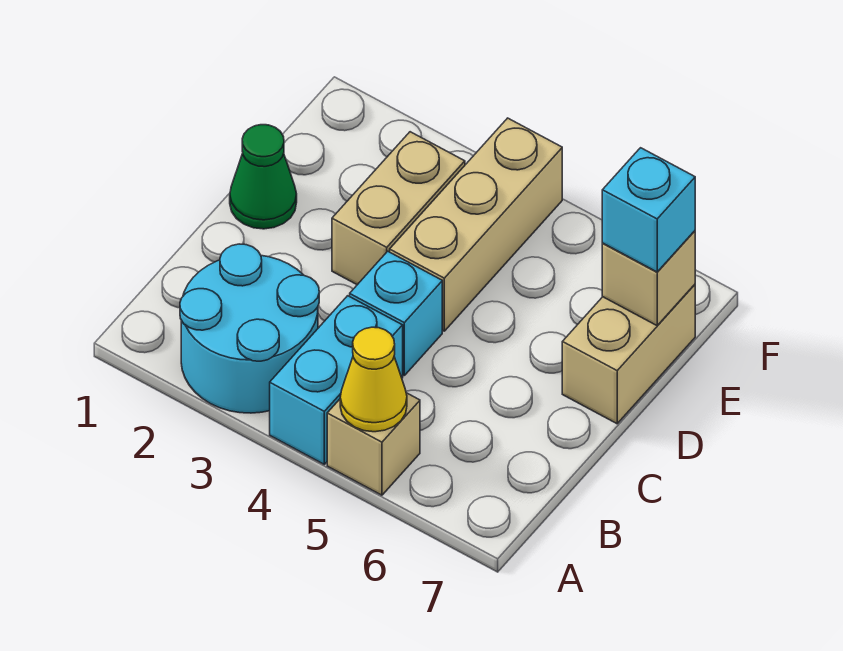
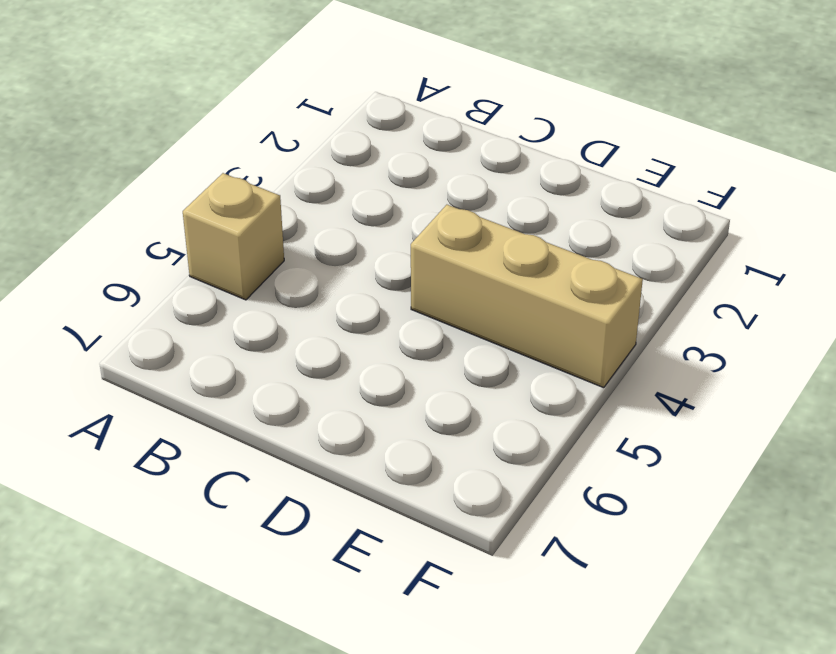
none -> cyan round brick A2:B3 level 1
none -> cyan brick A4:B4 level 1

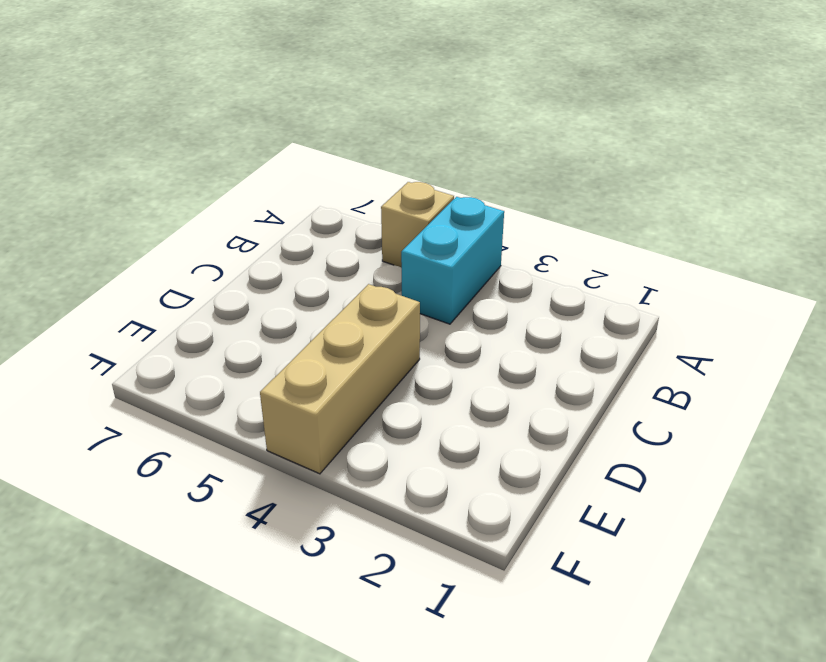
none -> cyan round brick A2:B3 level 1
none -> cyan brick C4 level 1

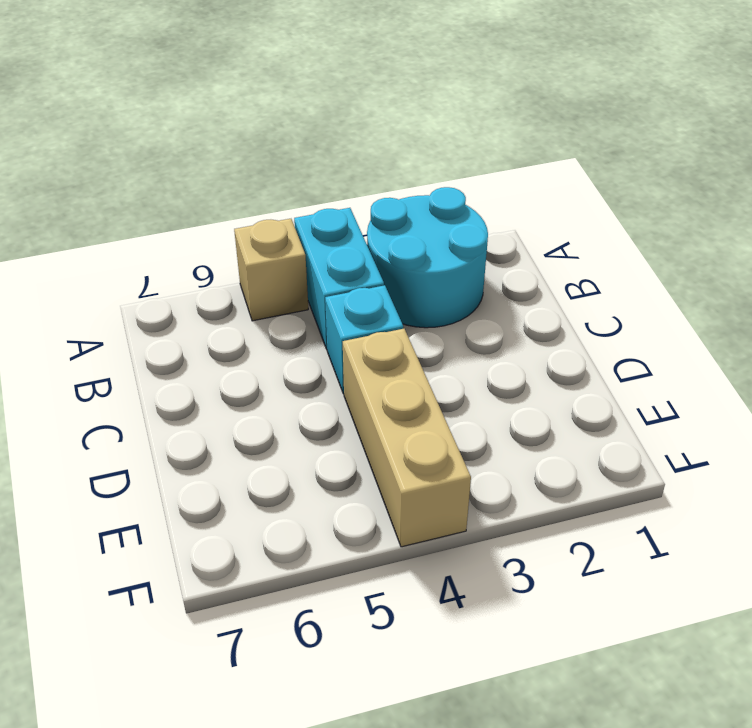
none -> green cone D1 level 1
none -> tan brick D3:E3 level 1

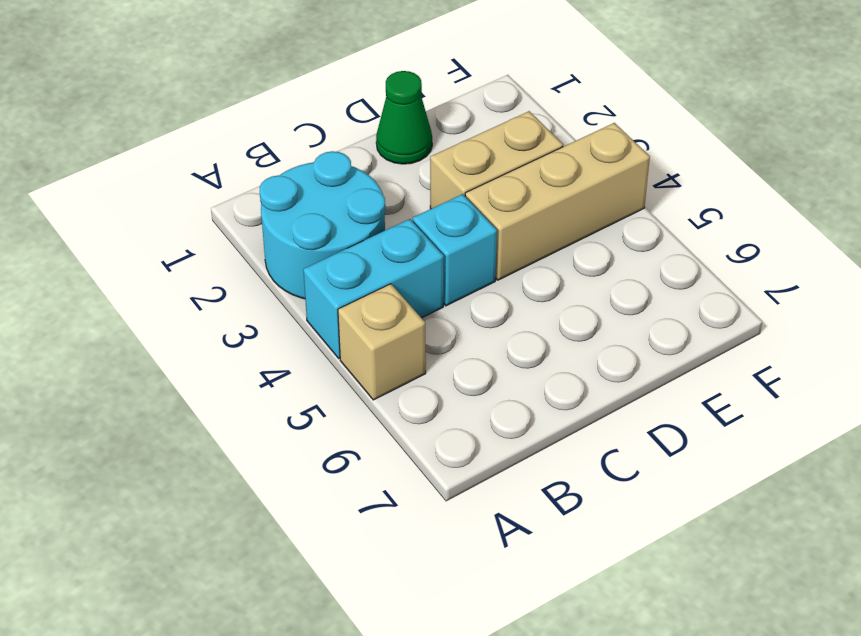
none -> tan brick D7:E7 level 1
none -> yellow cone A5 level 2

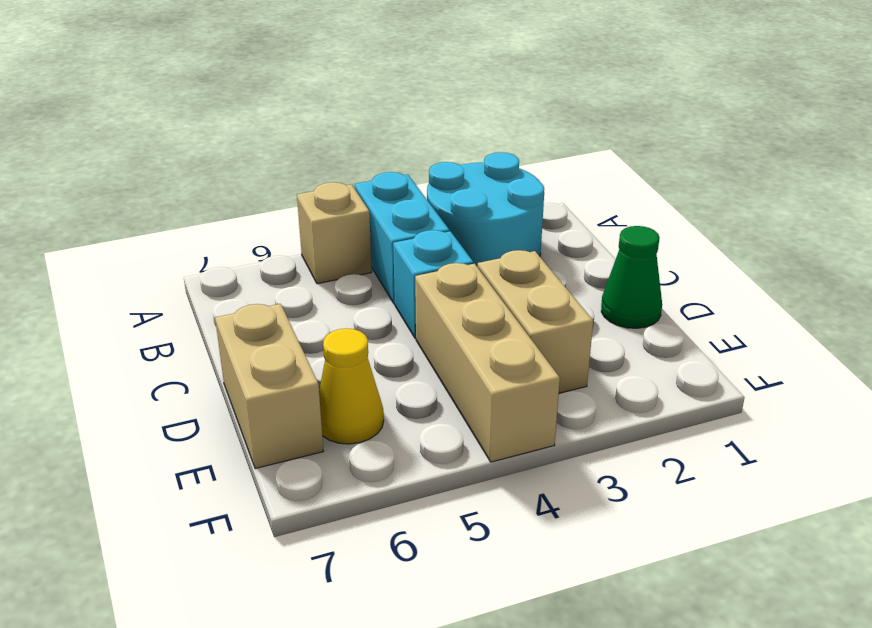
yellow cone E6 level 1 -> yellow cone A5 level 2
none -> tan brick E7 level 2
none -> cyan brick E7 level 3

